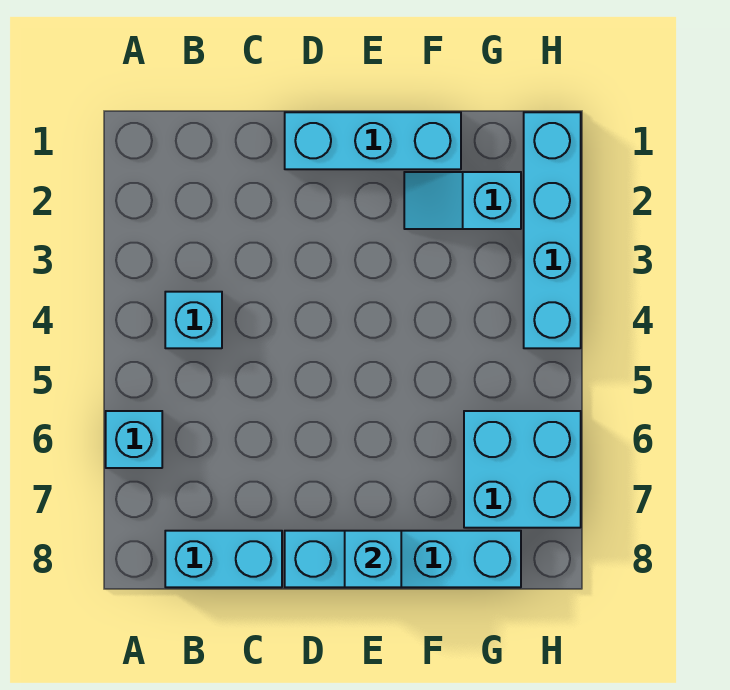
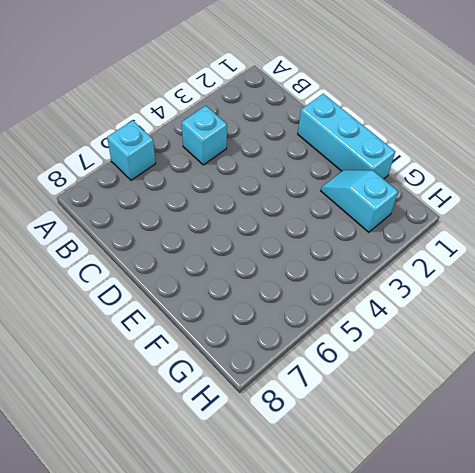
none -> cyan brick B8:C8 level 1
none -> cyan brick D8:G8 level 1

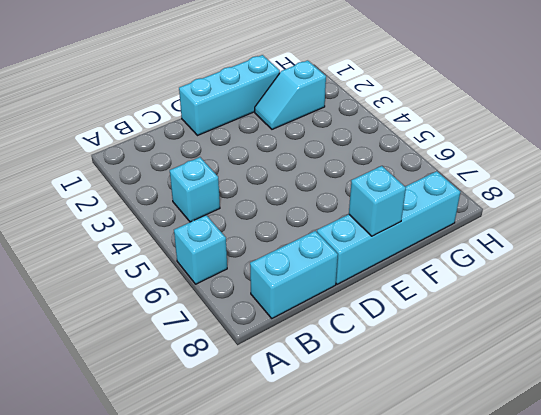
none -> cyan brick G6:H7 level 1
none -> cyan brick H1:H4 level 1

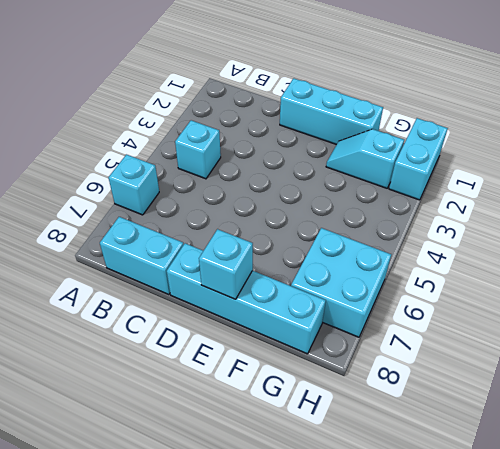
cyan brick H1:H2 level 1 -> cyan brick H1:H4 level 1

